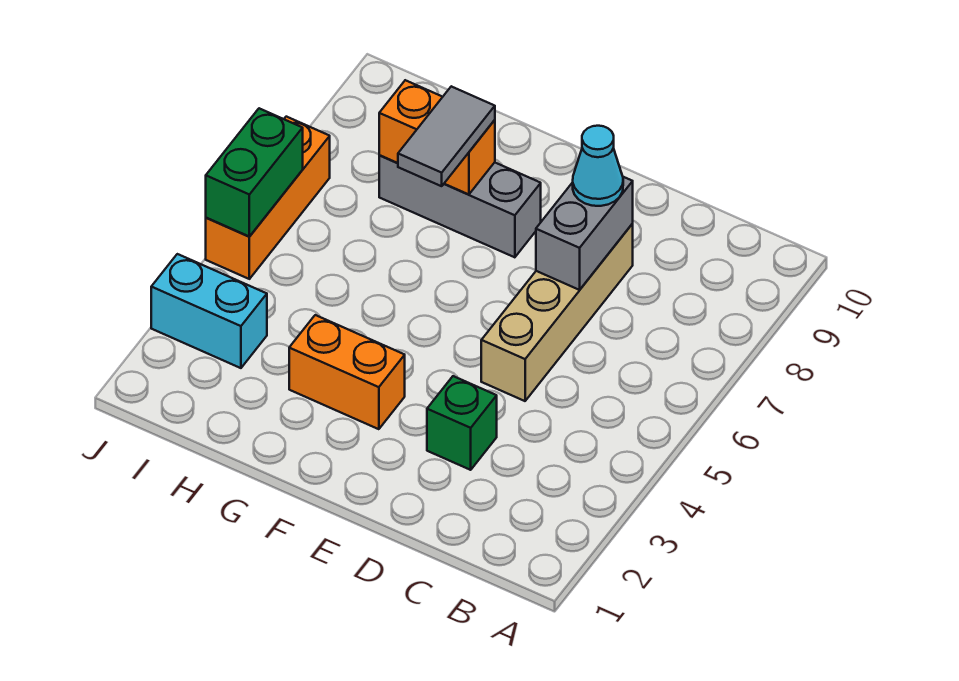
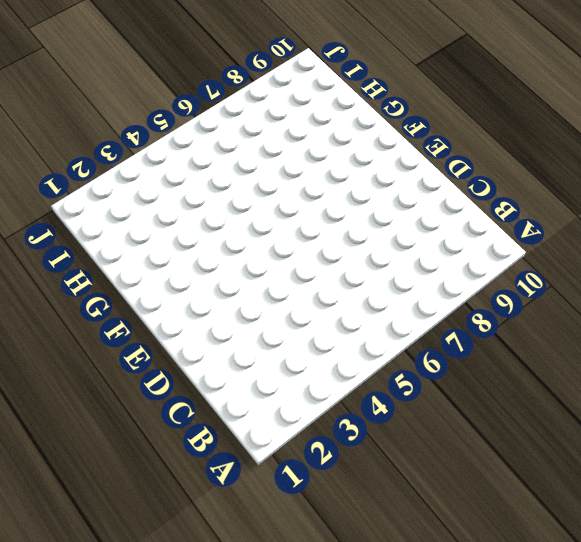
none -> green brick D3 level 1
none -> tan brick D5:D8 level 1

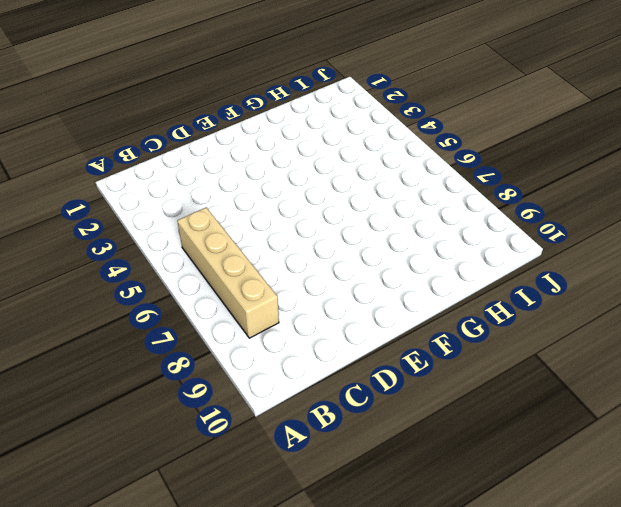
tan brick B5:B8 level 1 -> tan brick D5:D8 level 1
none -> green brick D3 level 1
none -> orange brick F3:G3 level 1

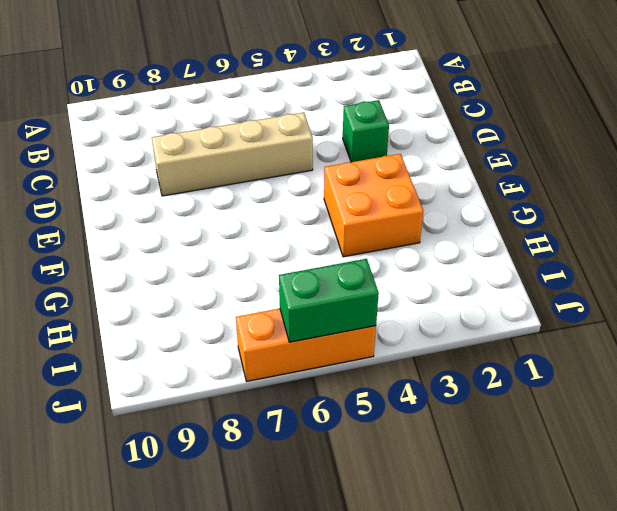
orange brick F3:G4 level 1 -> orange brick F3:G3 level 1
none -> grey brick F8:H8 level 1
none -> cyan brick I3:J3 level 1

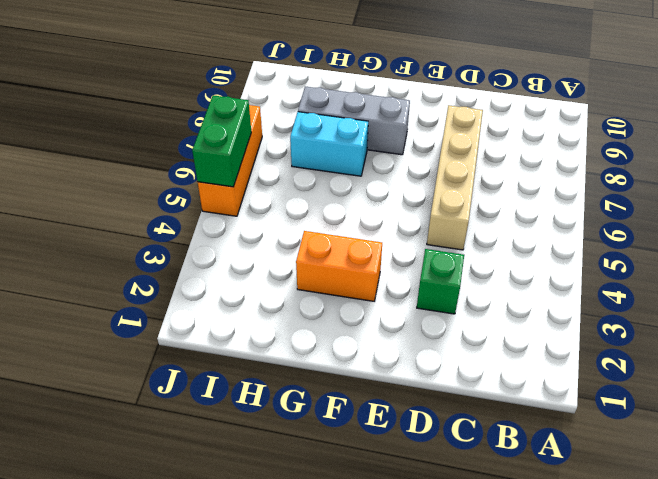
cyan brick G7:H7 level 1 -> cyan brick I3:J3 level 1
none -> grey brick D7:D8 level 2
none -> orange brick G8:H8 level 2

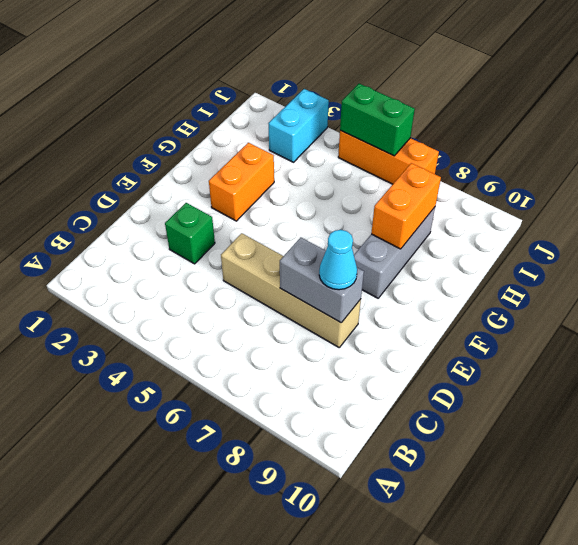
none -> grey tile G7:G8 level 3

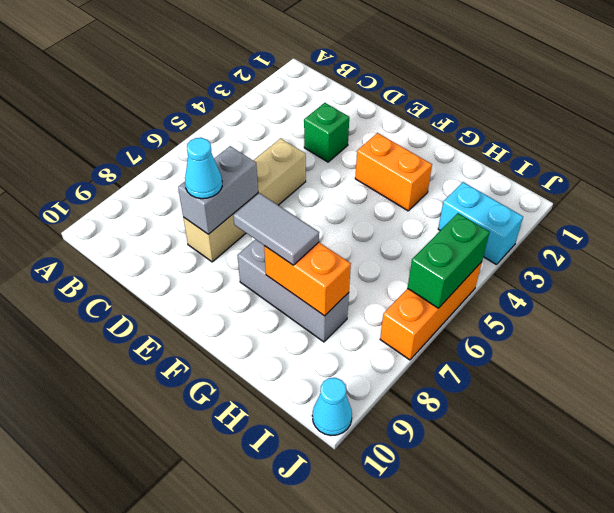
grey tile F8:G8 level 3 -> grey tile G7:G8 level 3
cyan cone J10 level 1 -> none

